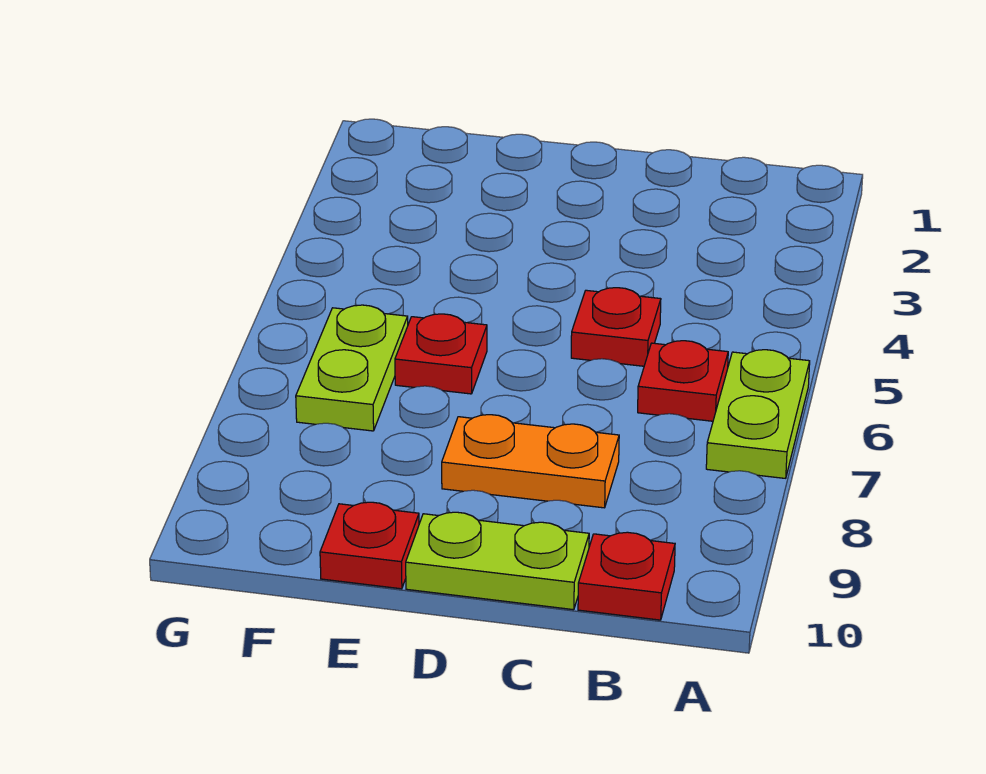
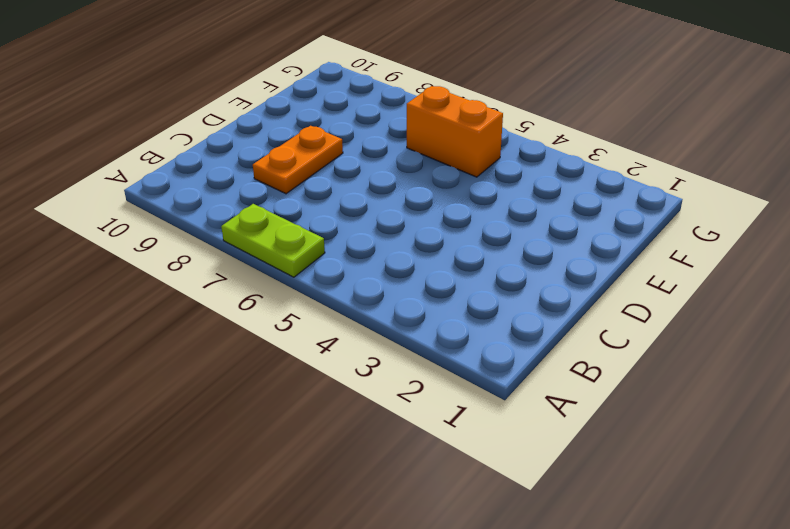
orange brick F5:F6 level 1 -> lime plate F6:F7 level 1
none -> red plate B6 level 1
none -> red plate B10 level 1

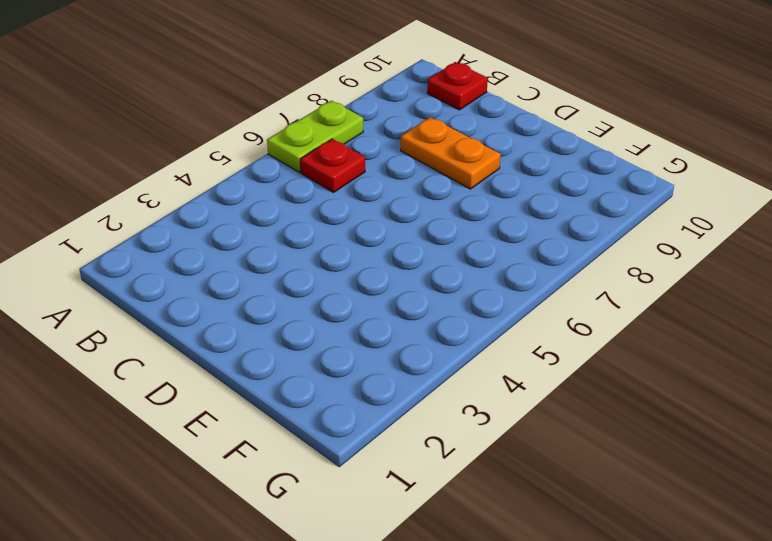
none -> red plate C5 level 1
none -> lime plate C10:D10 level 1

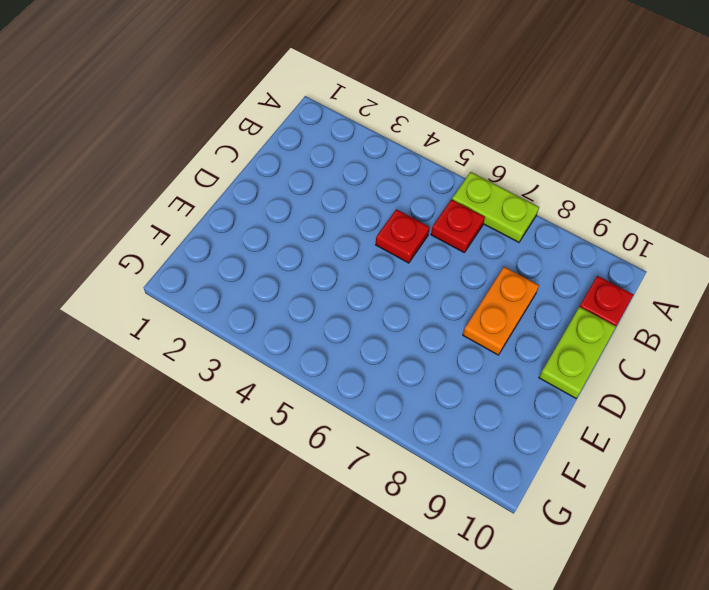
none -> red plate E6 level 1
none -> red plate E10 level 1

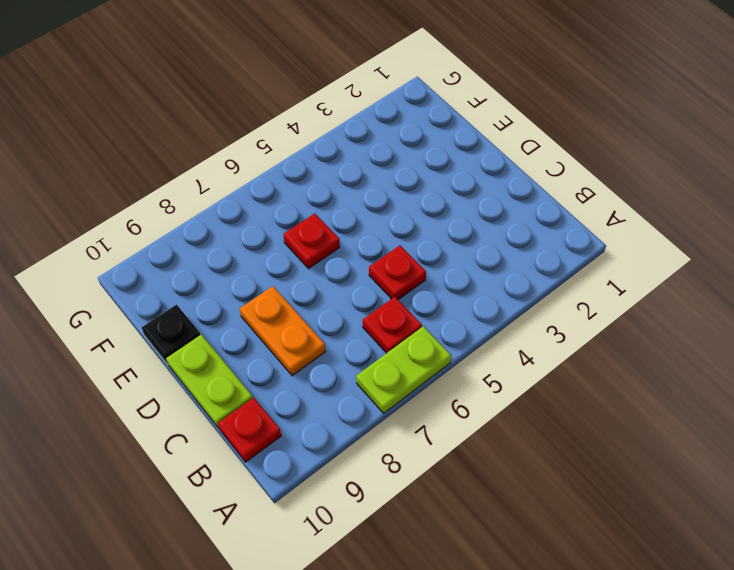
black plate E10 level 1 -> red plate E10 level 1
none -> lime plate F6:F7 level 1

